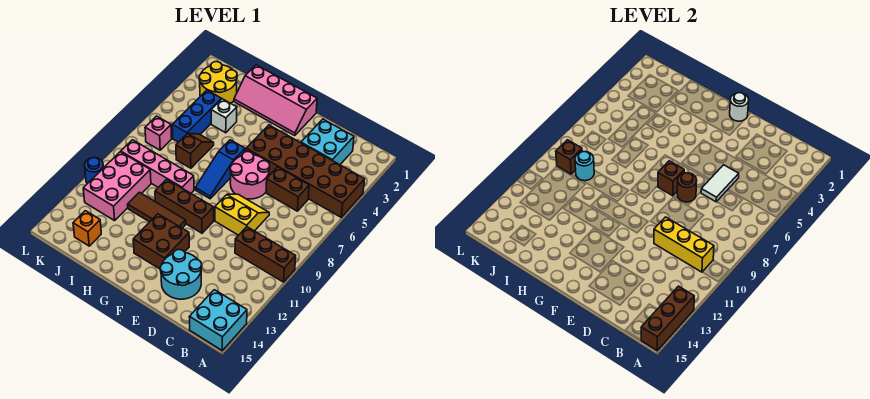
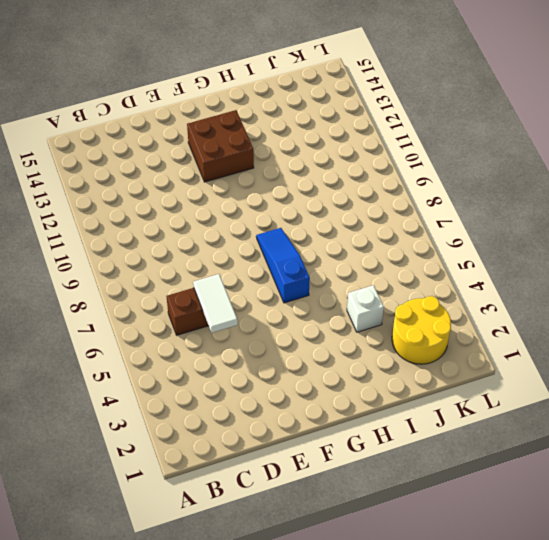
none -> brown brick A4:F5 level 1
none -> brown brick A10:C10 level 1
none -> cyan brick A14:B15 level 1
none -> cyan brick C2:D3 level 1

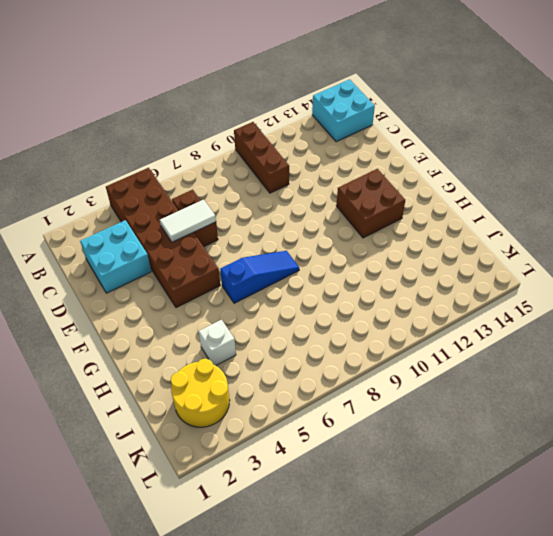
none -> yellow slope D8:E9 level 1 top 9
none -> cyan round brick D13:E14 level 1
none -> pink round brick E6:F7 level 1
none -> pink slope F1:I2 level 1 top 1

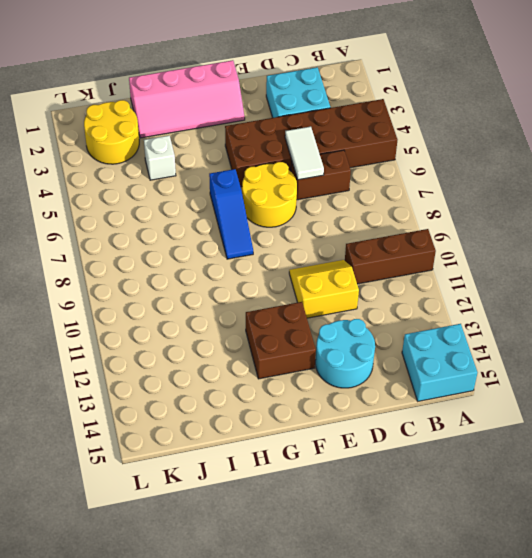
yellow slope D10:E11 level 1 top 11 -> yellow slope D8:E9 level 1 top 9
yellow round brick E6:F7 level 1 -> pink round brick E6:F7 level 1
none -> brown brick F10:H10 level 1
none -> brown tile G11:I11 level 1
none -> pink brick H9:K9 level 1
none -> brown slope I6:I7 level 1 top 7

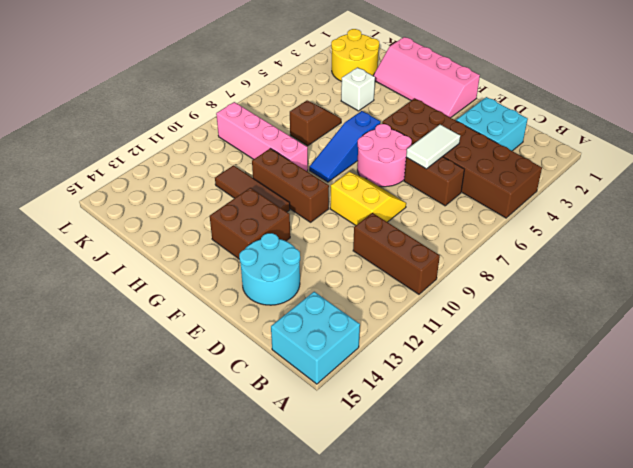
none -> blue brick J4:J6 level 1
none -> pink brick J10:K12 level 1
none -> orange brick J14 level 1
none -> pink brick K7 level 1

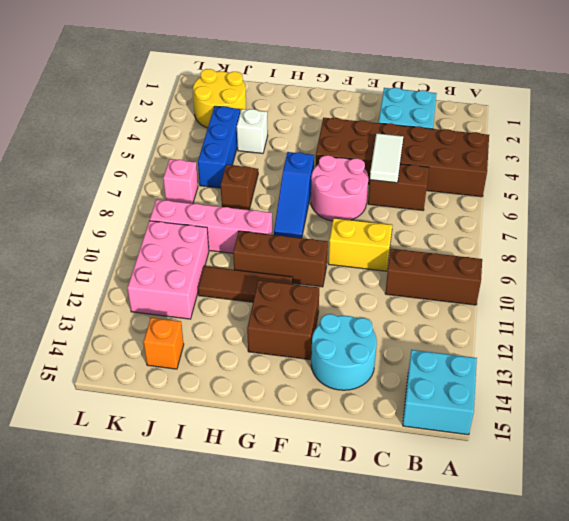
none -> pink slope F1:I2 level 1 top 1
none -> blue round brick L11 level 1
none -> brown brick A13:A15 level 2
none -> yellow brick B10:D10 level 2

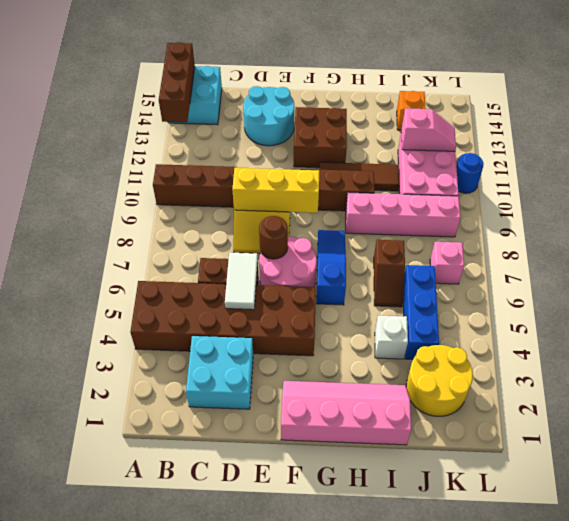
yellow brick D9:F9 level 2 -> yellow brick B10:D10 level 2
pink slope J12:K12 level 2 top J -> none
none -> white round brick F1 level 2
none -> brown brick F7 level 2
none -> cyan round brick J9 level 2
none -> brown brick K9 level 2

